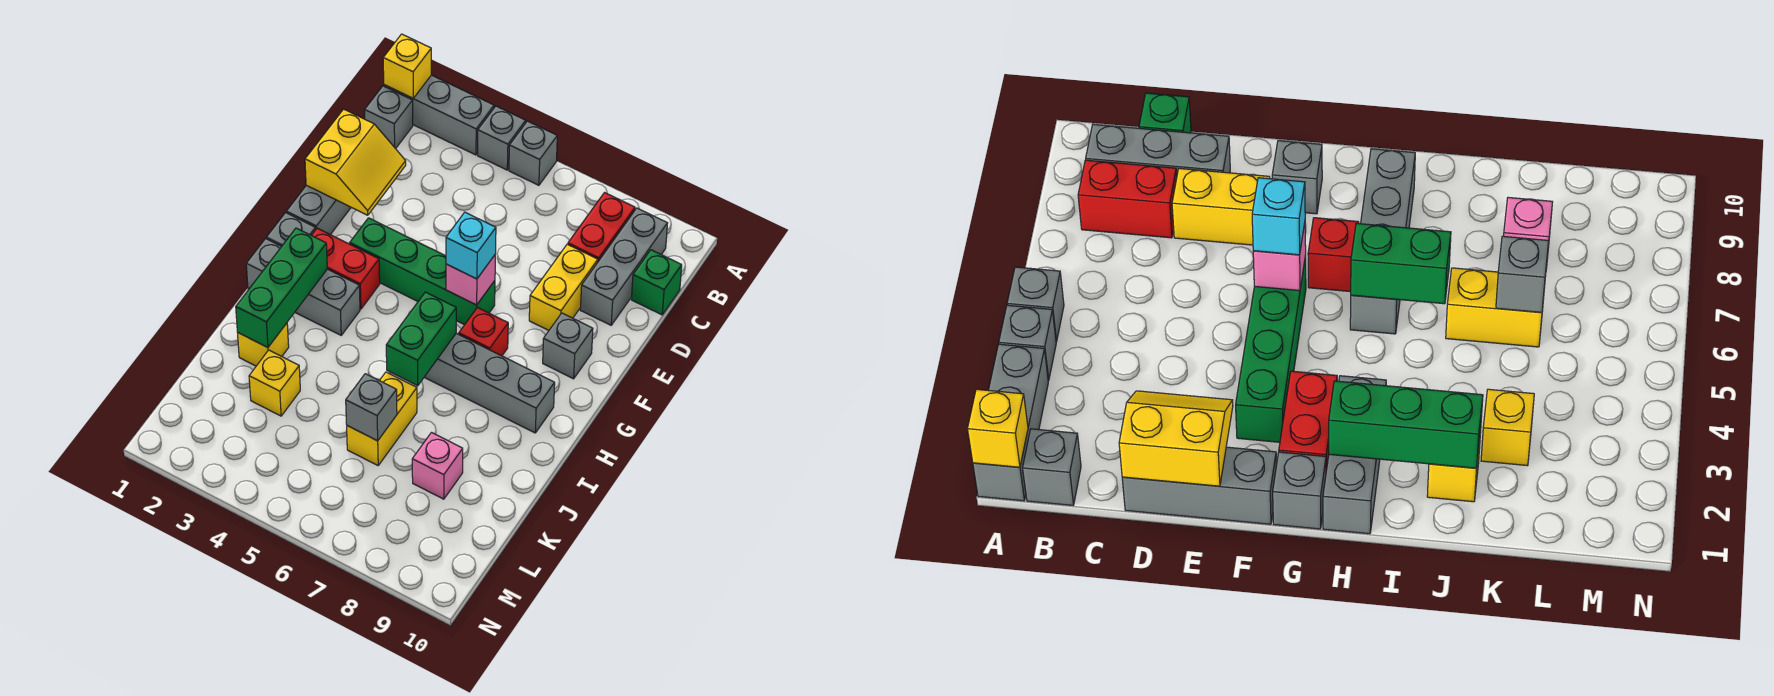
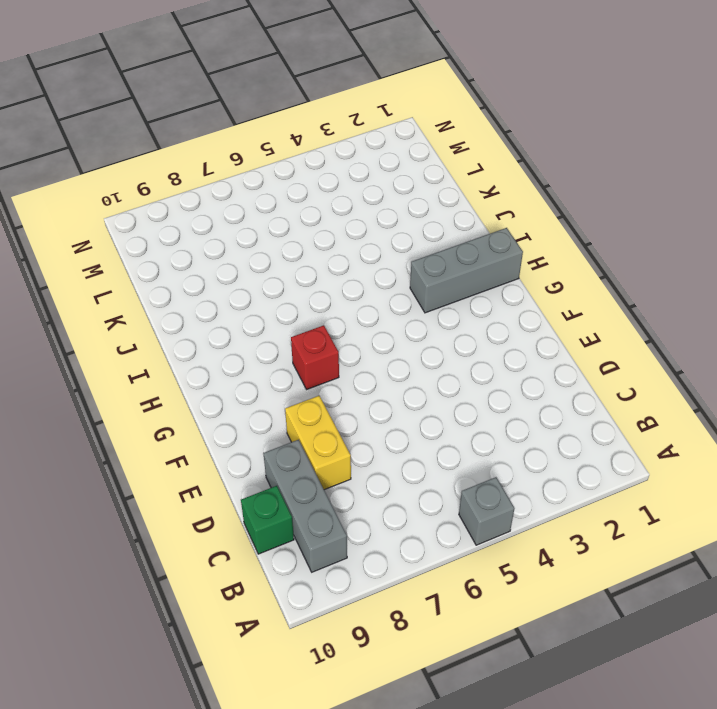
none -> grey brick A1:A3 level 1
none -> grey brick A4 level 1
none -> grey brick B1 level 1

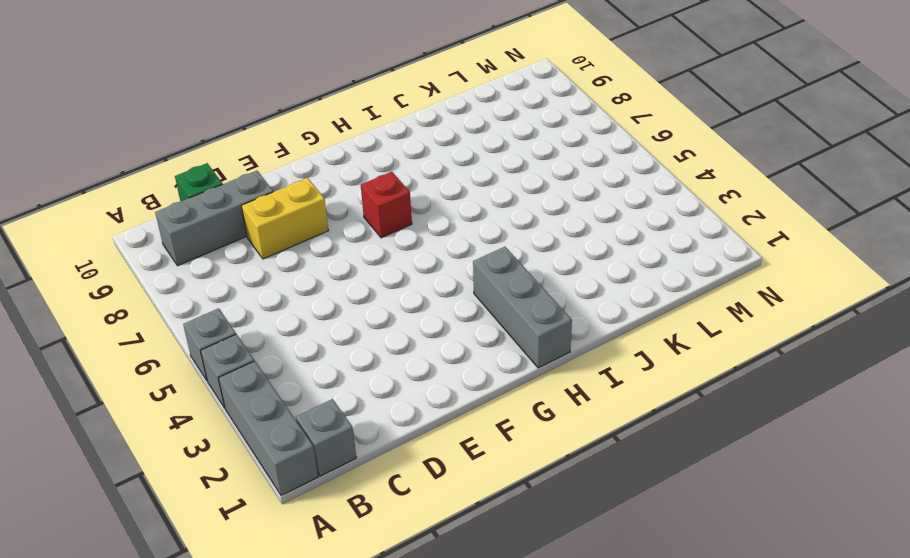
none -> red brick B8:C8 level 1
none -> grey brick D1:F1 level 1
none -> green brick F3:F6 level 1

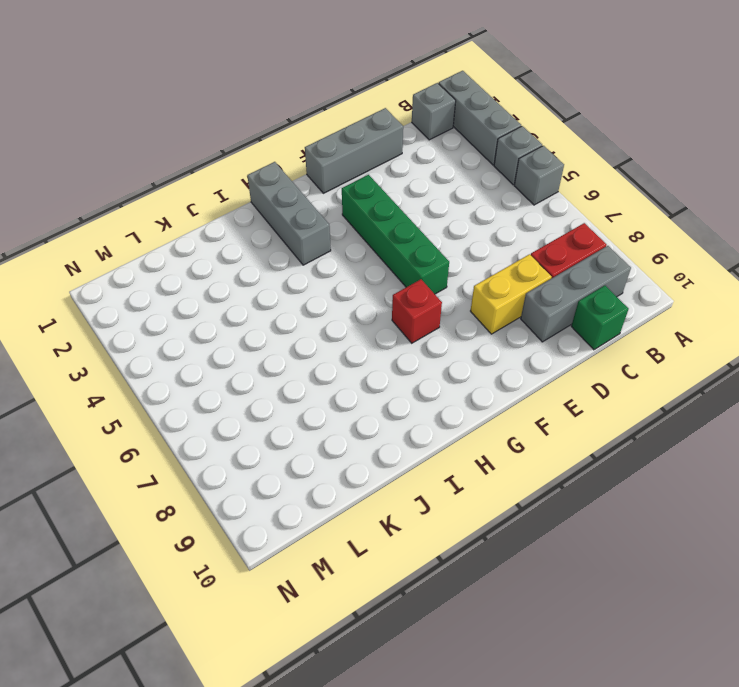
none -> grey brick F9 level 1
none -> grey brick G1 level 1
none -> red brick G2:G3 level 1

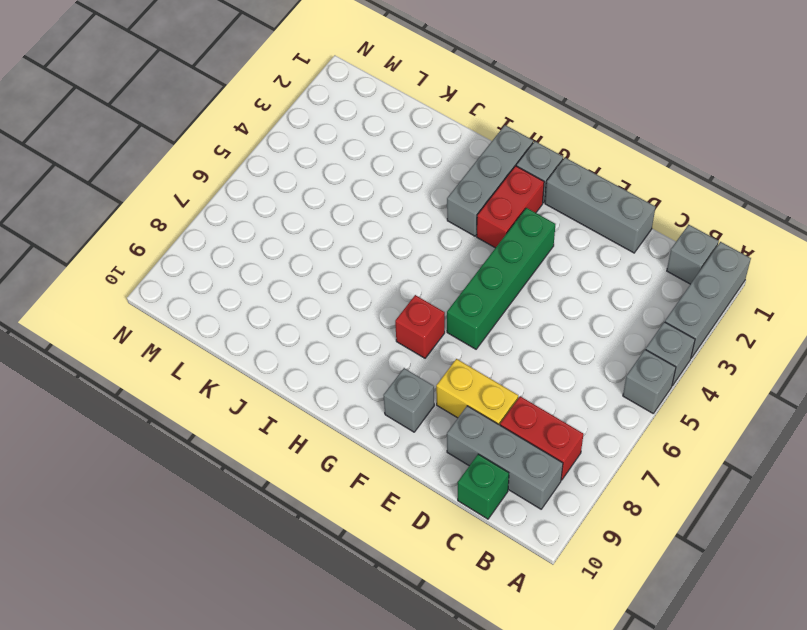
none -> grey brick H6:H9 level 1
none -> yellow brick J2 level 1
none -> yellow brick J6:K6 level 1

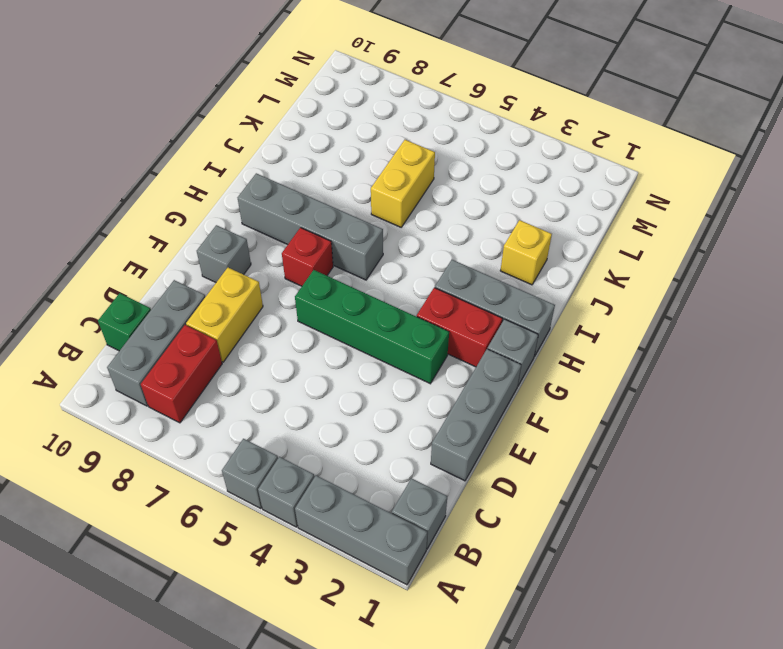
none -> yellow brick K3 level 1
none -> pink brick K8 level 1
none -> yellow brick A1 level 2

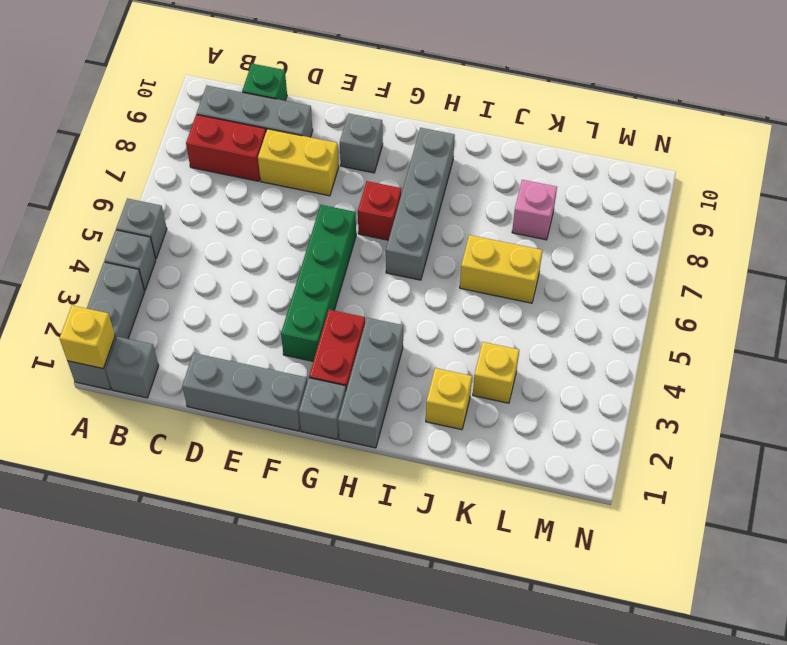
none -> yellow slope D1:E2 level 2 top 1
none -> pink brick F6 level 2
none -> green brick H2:J2 level 2

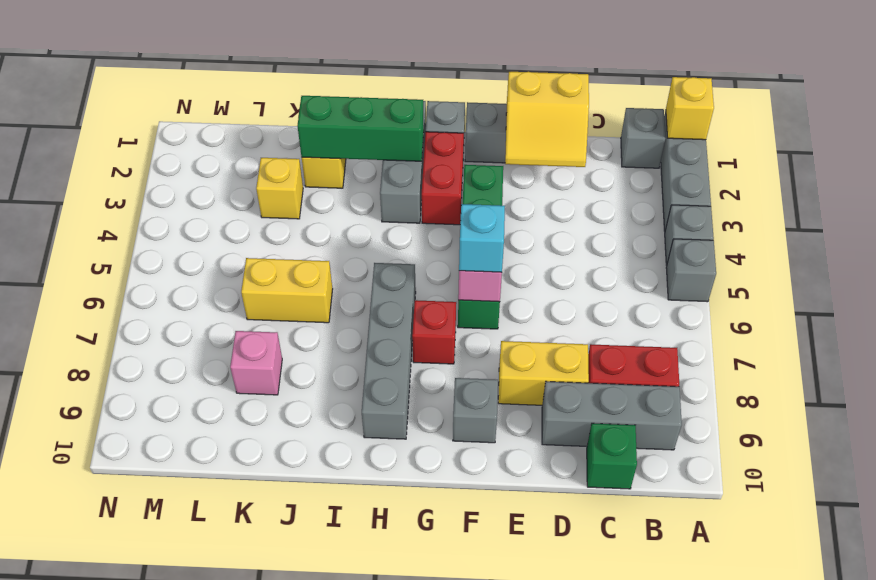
none -> green brick H6:I6 level 2
none -> grey brick K6 level 2

